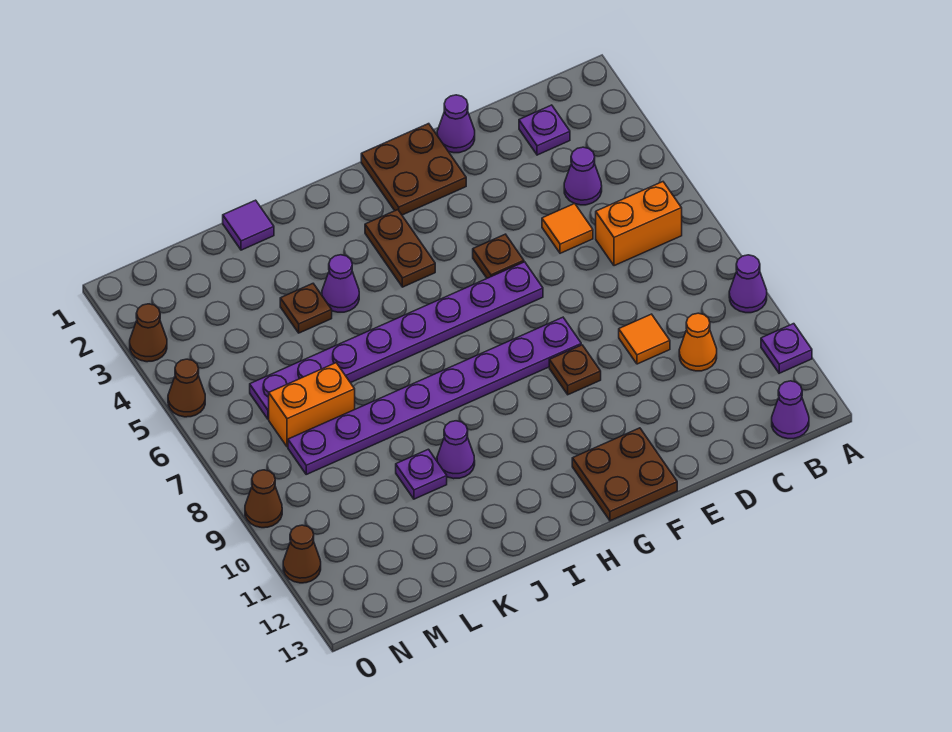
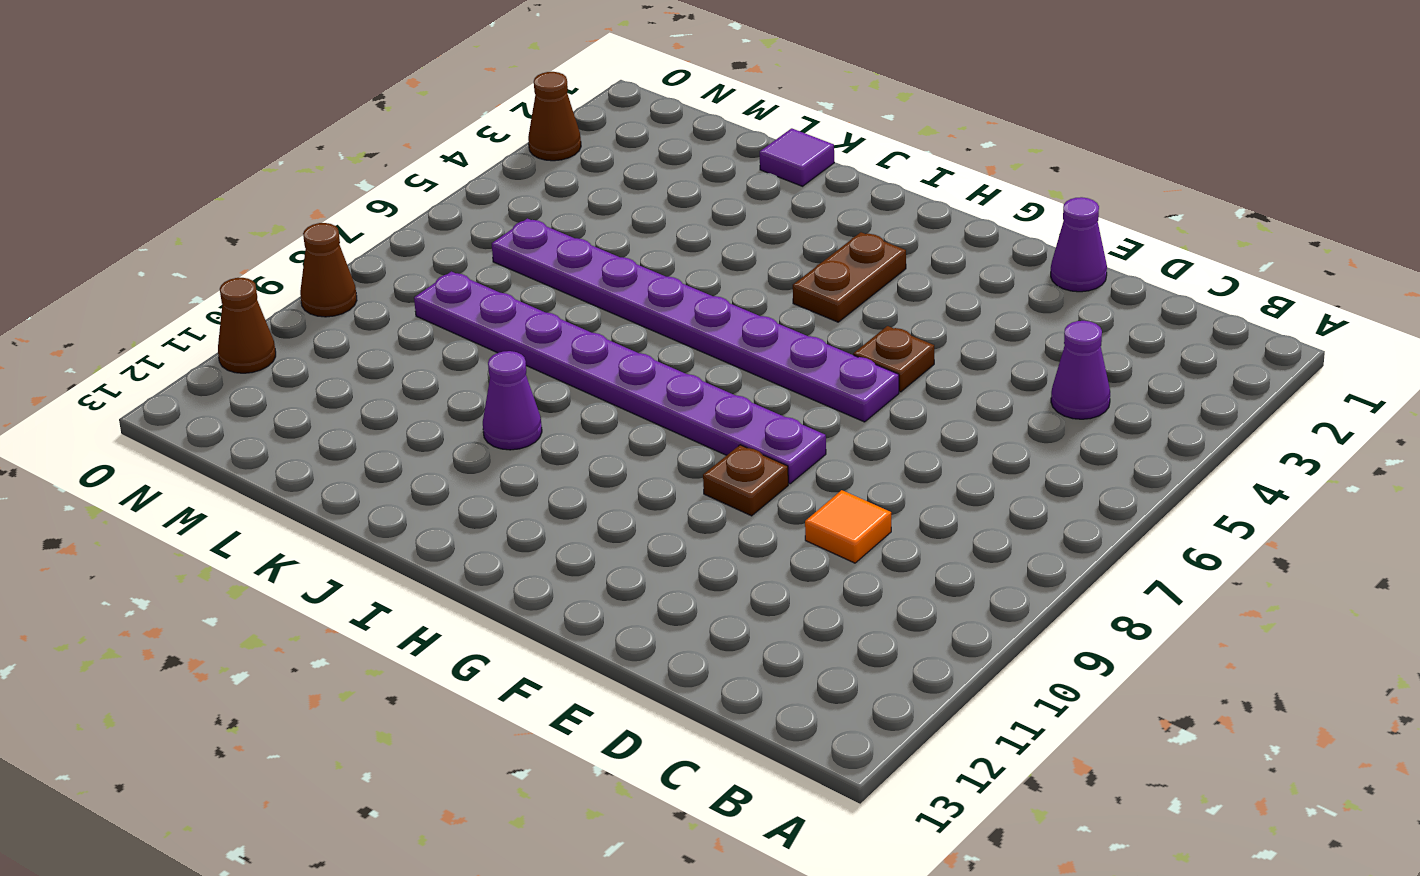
none -> purple cone A9 level 1
none -> purple plate A11 level 1
none -> orange brick B6:C6 level 1

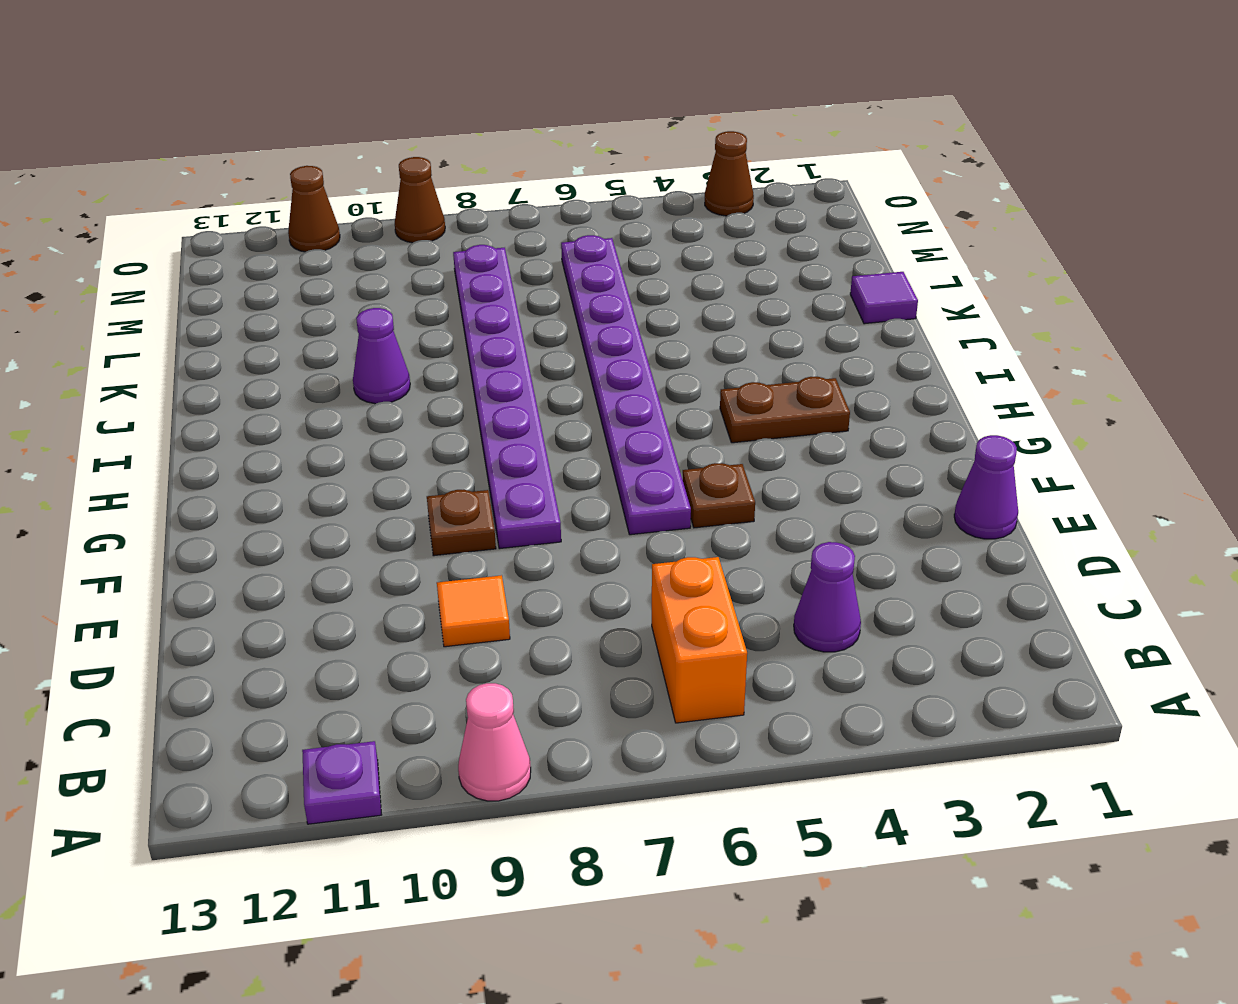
pink cone A9 level 1 -> purple cone A9 level 1
none -> purple cone B13 level 1
none -> purple plate C2 level 1
none -> orange cone C10 level 1

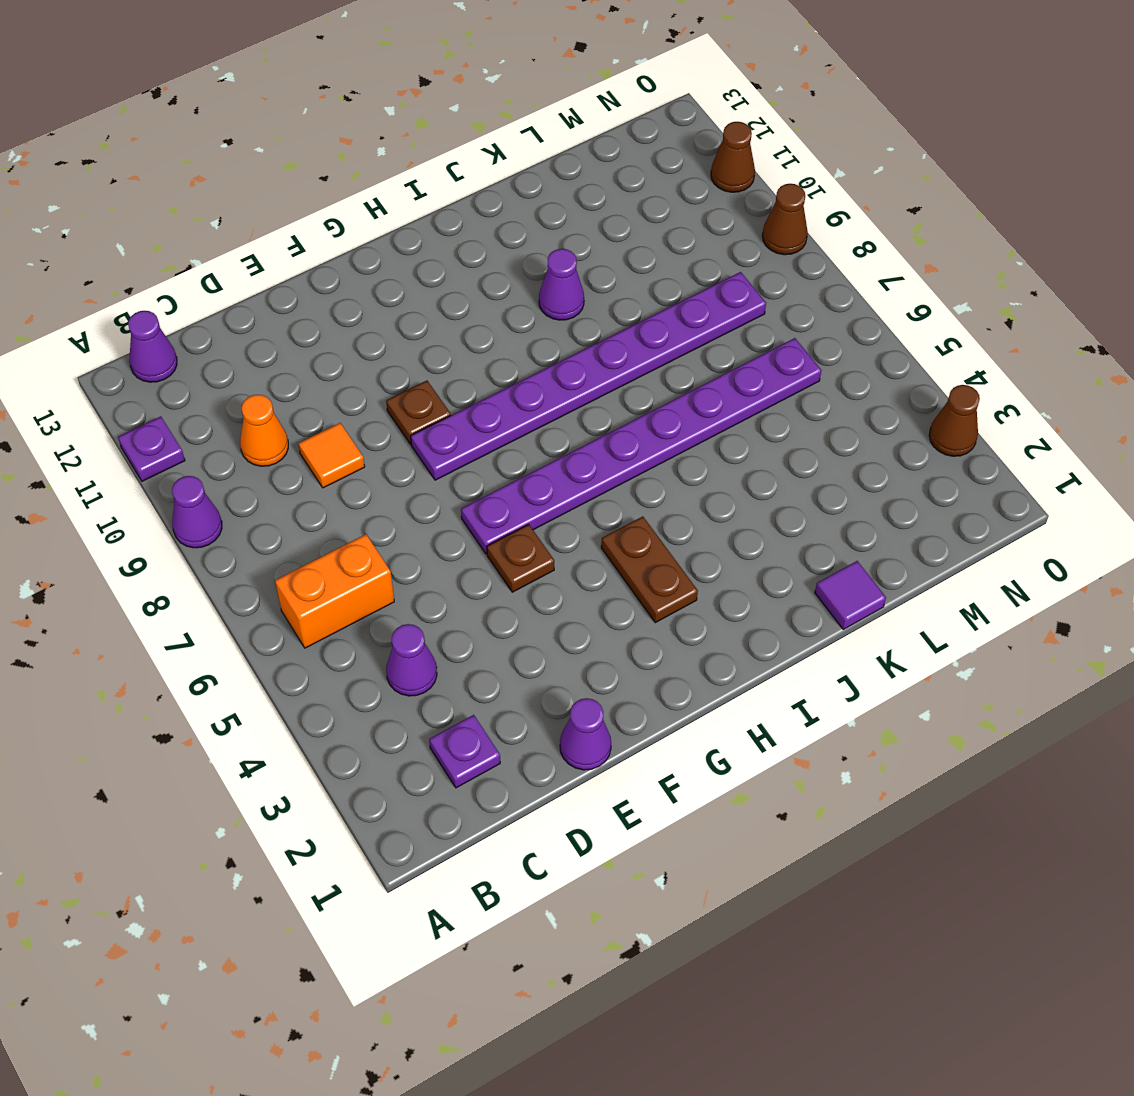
none -> orange tile D5 level 1
none -> brown plate F1:G2 level 1
none -> brown plate F12:G13 level 1

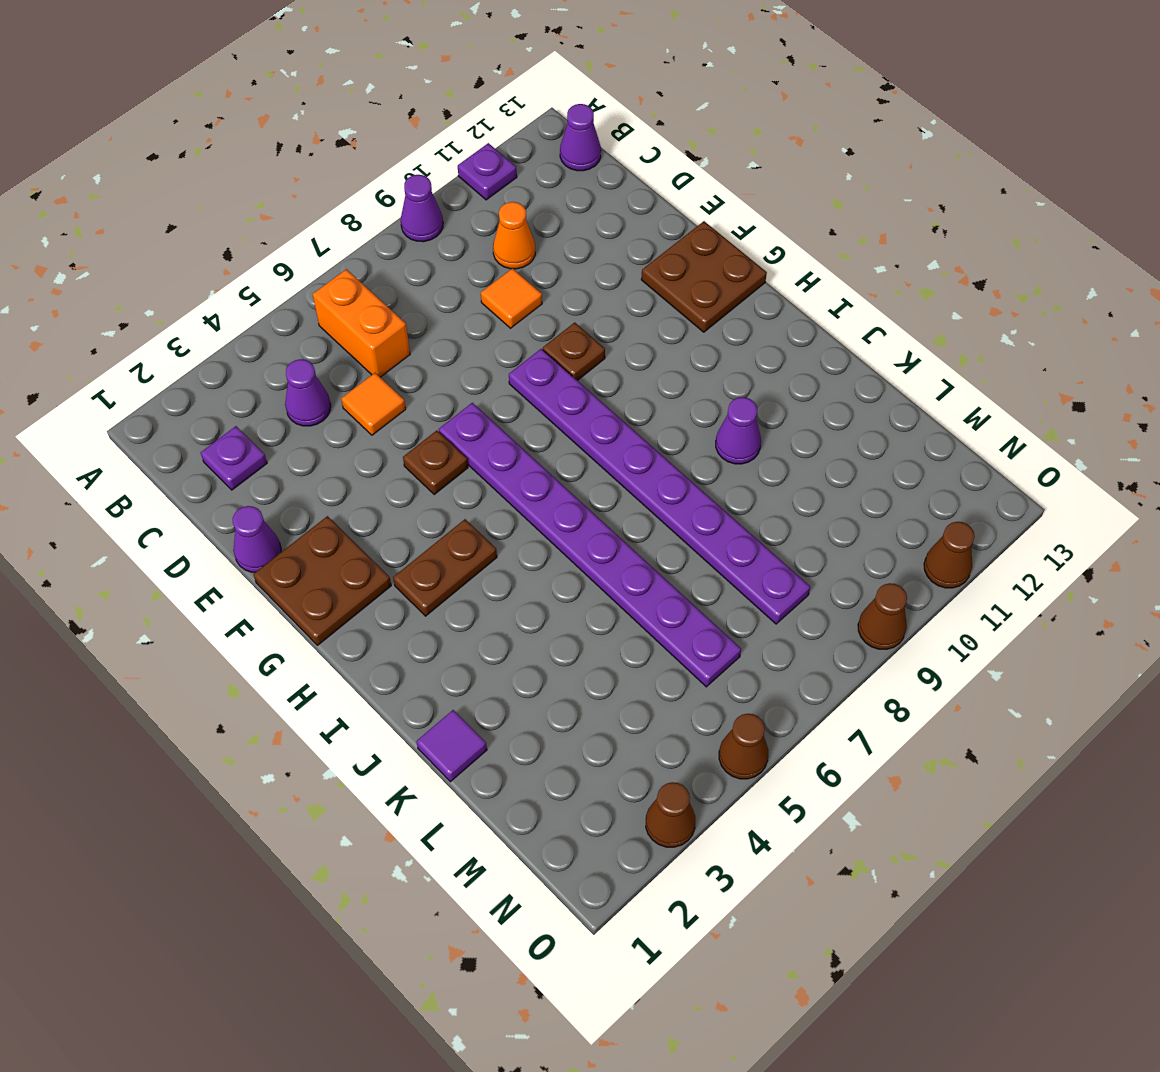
none -> purple cone J4 level 1
none -> brown plate K4 level 1
none -> purple plate K10 level 1

